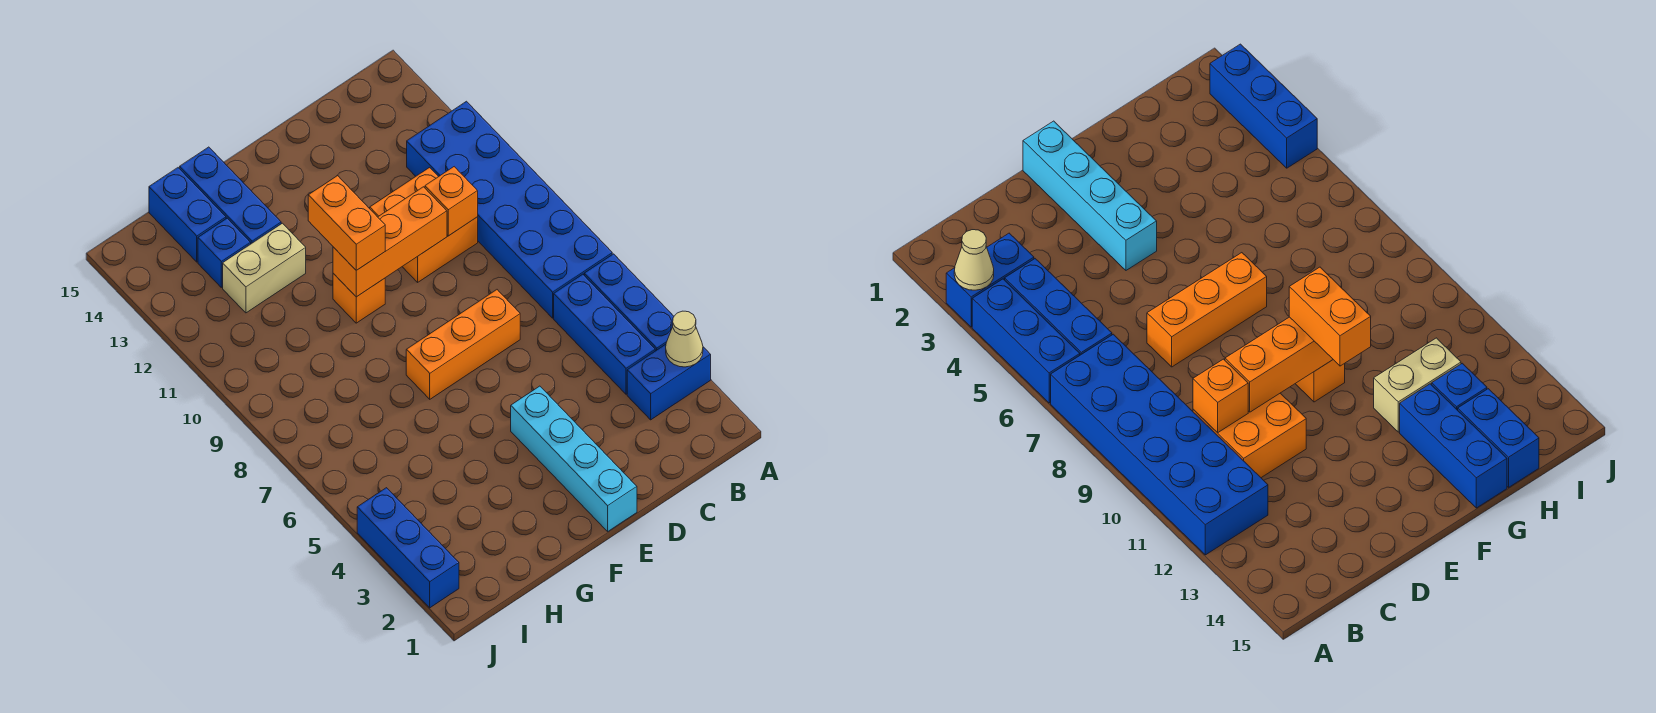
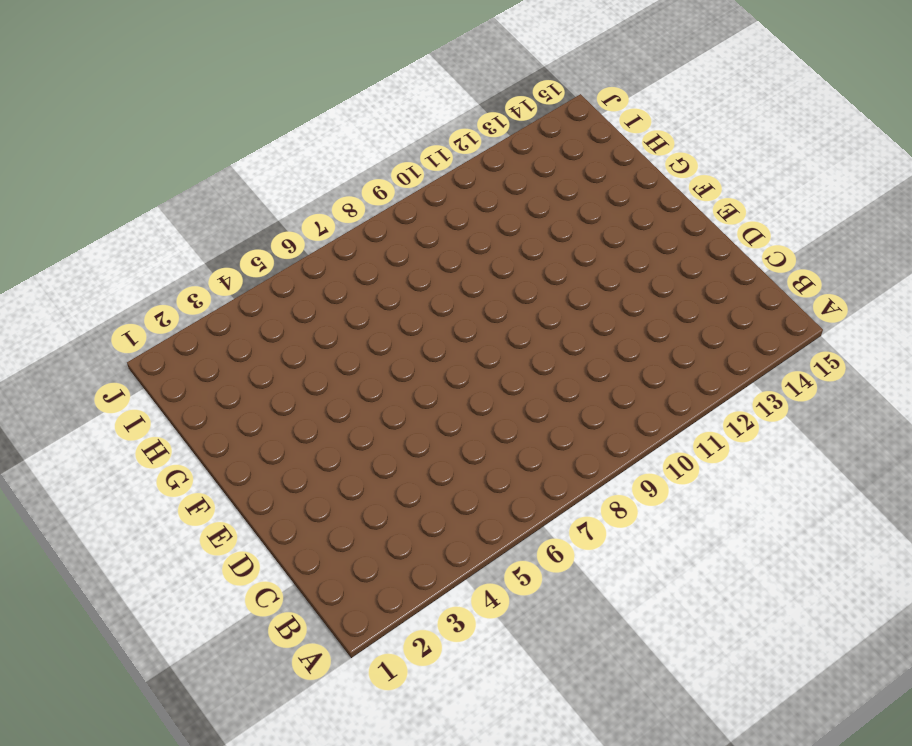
none -> blue brick A3:B3 level 1
none -> blue brick A4:A6 level 1
none -> blue brick A7:B12 level 1

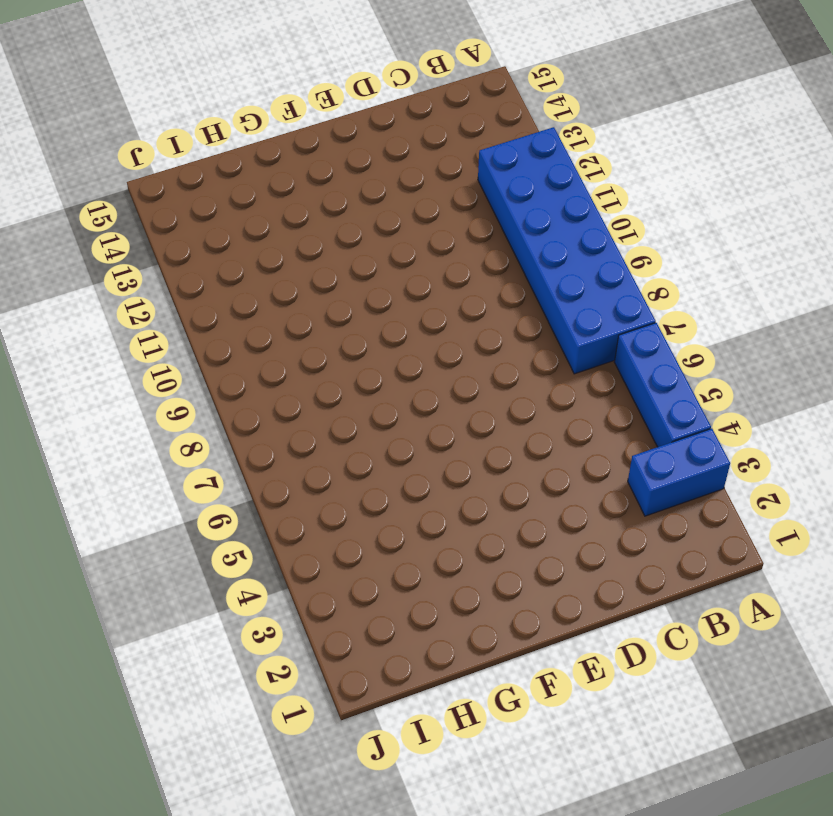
none -> blue brick B4:B6 level 1
none -> orange brick C10:D11 level 1
none -> orange brick D7:F7 level 1

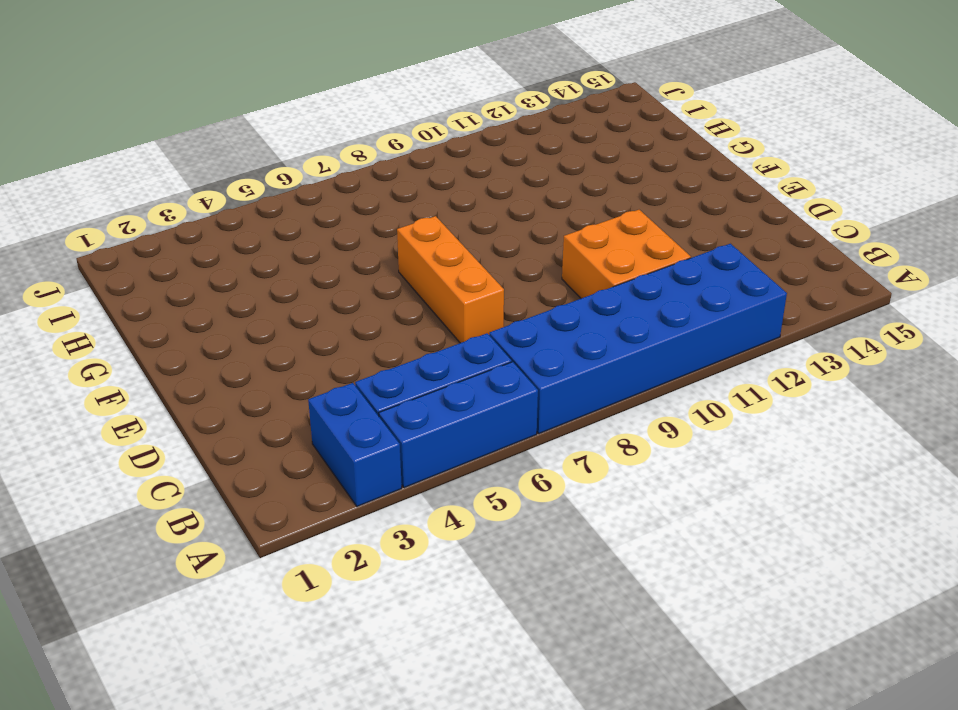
none -> cyan brick E1:E4 level 1
none -> orange brick F10 level 1
none -> tan brick G12:H12 level 1

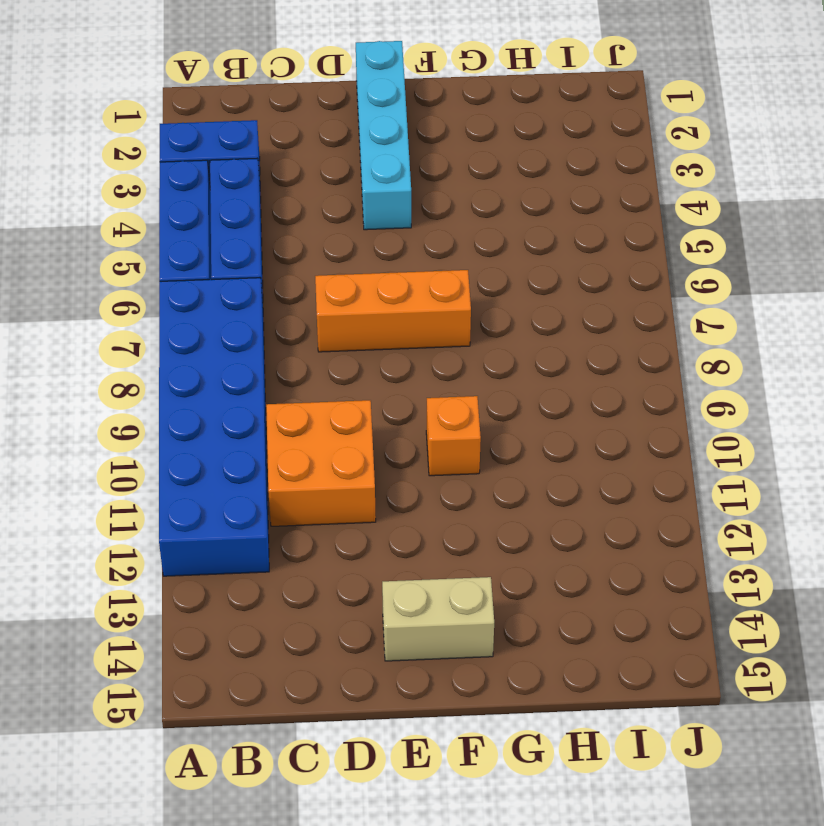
tan brick E14:F14 level 1 -> tan brick G12:H12 level 1
none -> blue brick G13:G15 level 1
none -> blue brick H13 level 1
none -> blue brick H14:H15 level 1

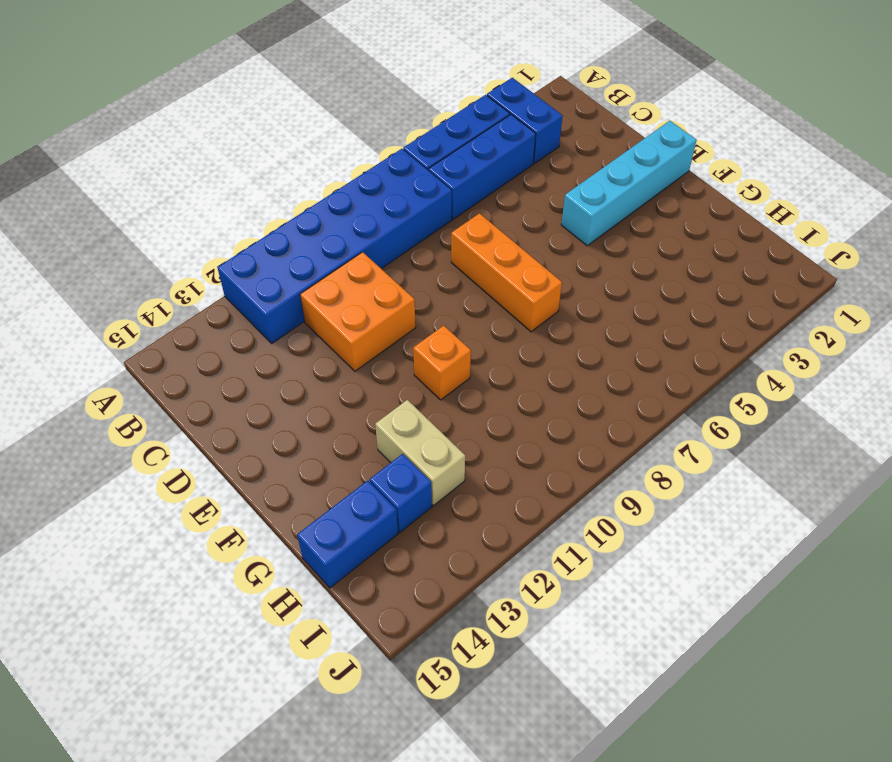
none -> blue brick G13:G15 level 1
none -> blue brick J2:J4 level 1
none -> tan cone A3 level 2

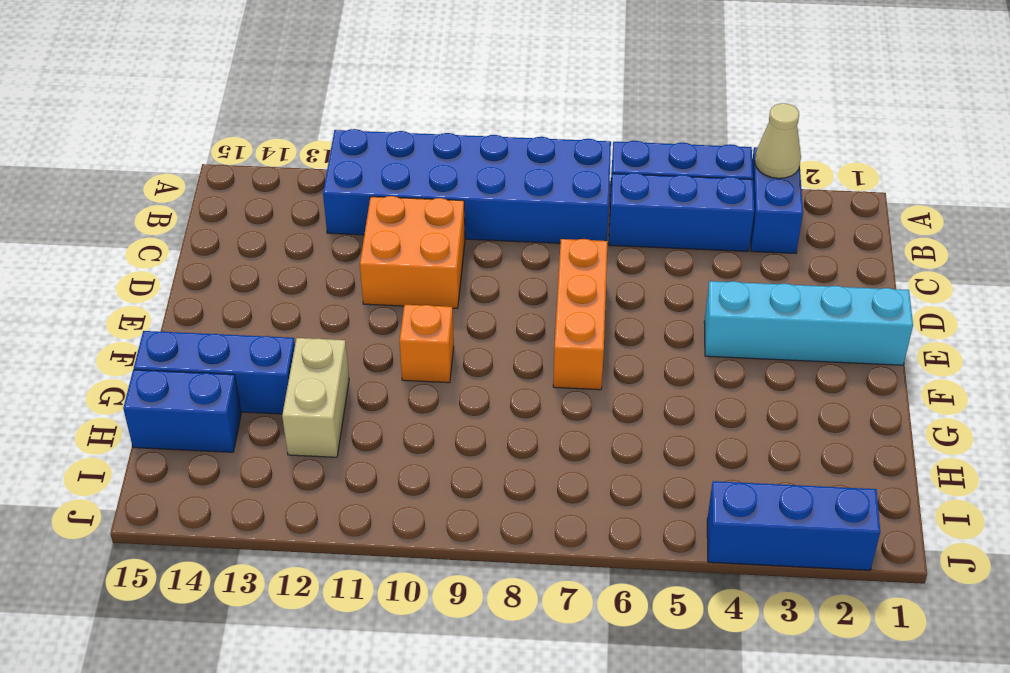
none -> blue brick H13 level 1
none -> orange brick C10 level 2
none -> orange brick D10:F10 level 2

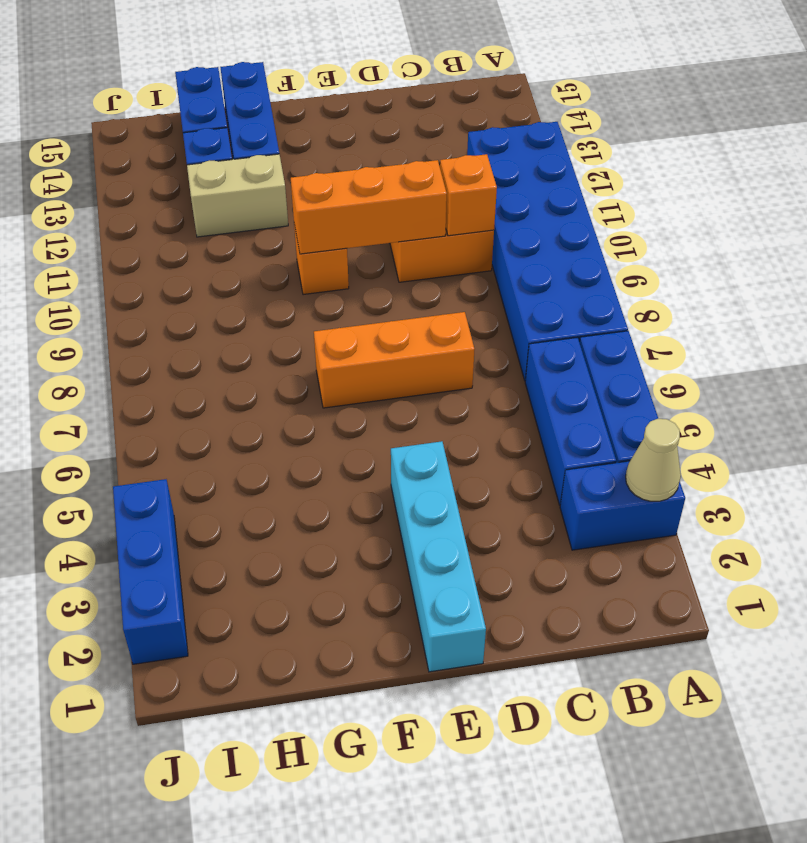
none -> orange brick F10:F11 level 3

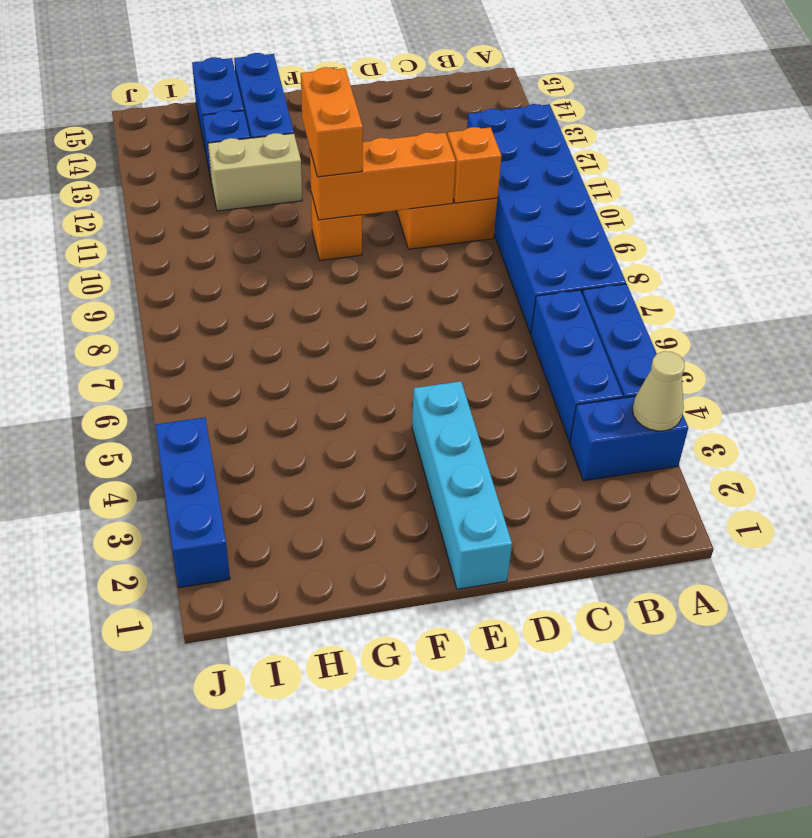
none -> orange brick D7:F7 level 1

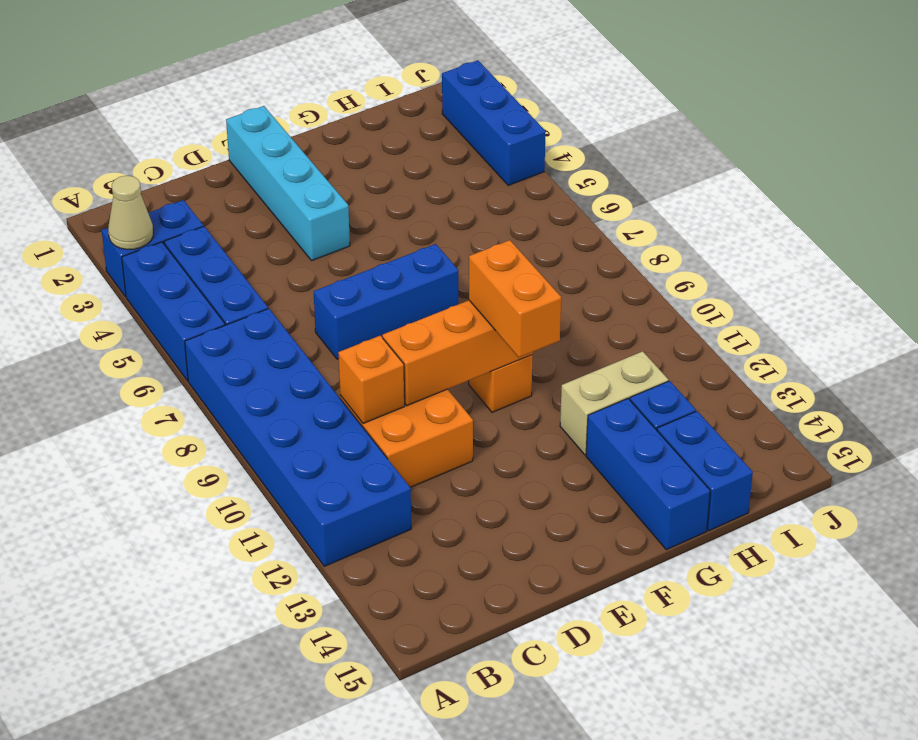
blue brick D7:F7 level 1 -> orange brick D7:F7 level 1

